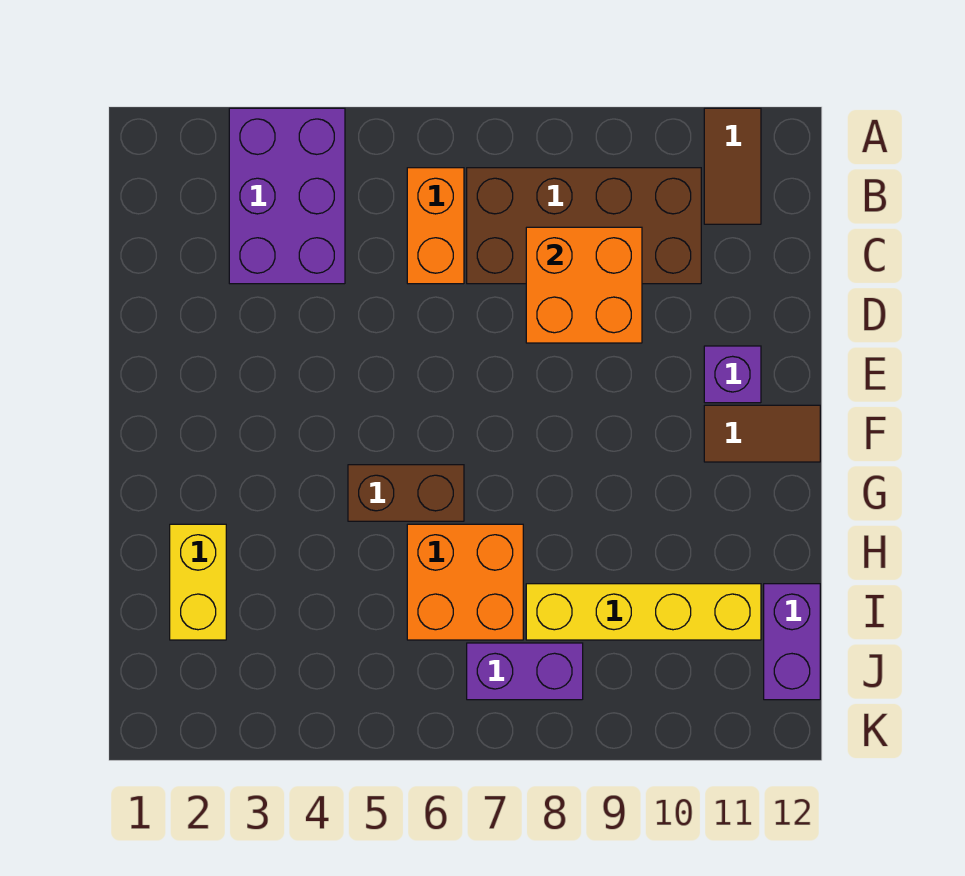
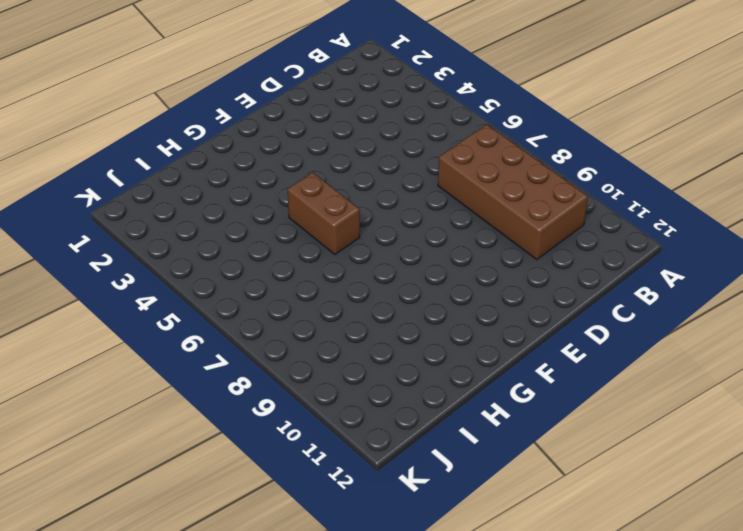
none -> purple brick A3:C4 level 1
none -> brown tile A11:B11 level 1
none -> orange brick B6:C6 level 1

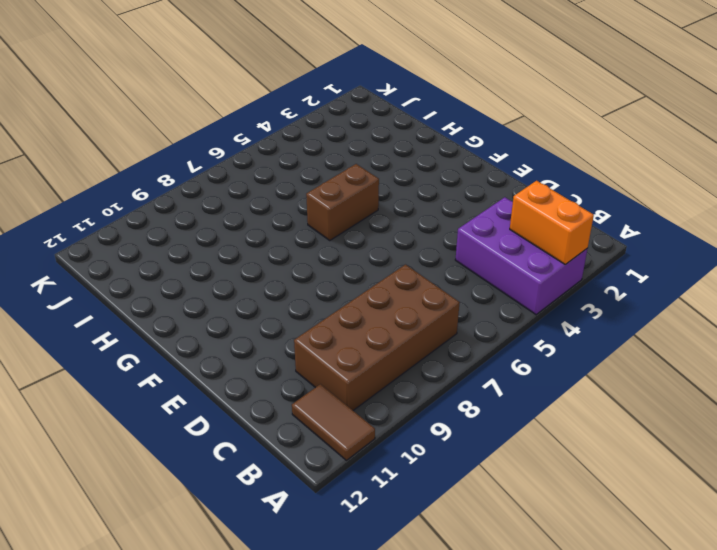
orange brick A3:B3 level 2 -> orange brick B6:C6 level 1
none -> purple brick E11 level 1
none -> brown tile F11:F12 level 1
none -> yellow brick H2:I2 level 1

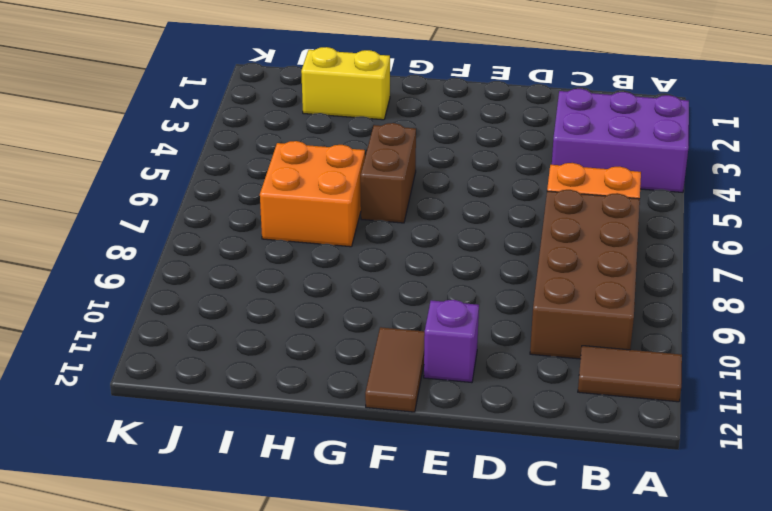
none -> yellow brick I8:I11 level 1
none -> purple brick I12:J12 level 1
none -> purple brick J7:J8 level 1

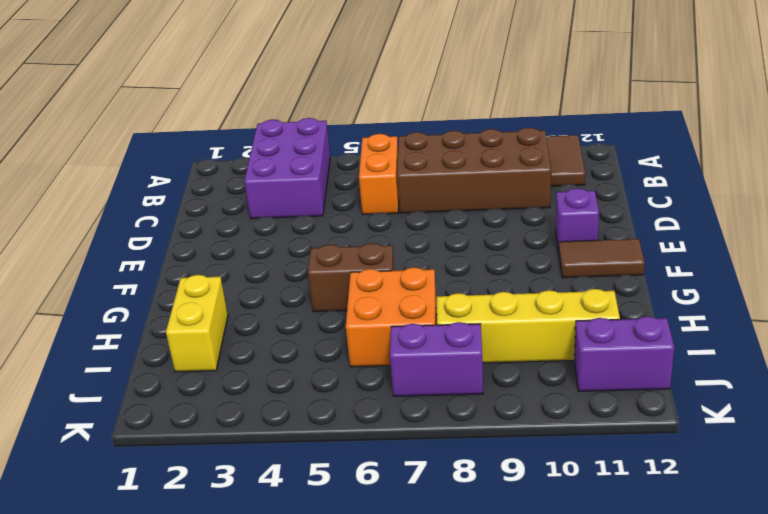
purple brick J11:J12 level 1 -> purple brick I12:J12 level 1
none -> orange brick C8:D9 level 2

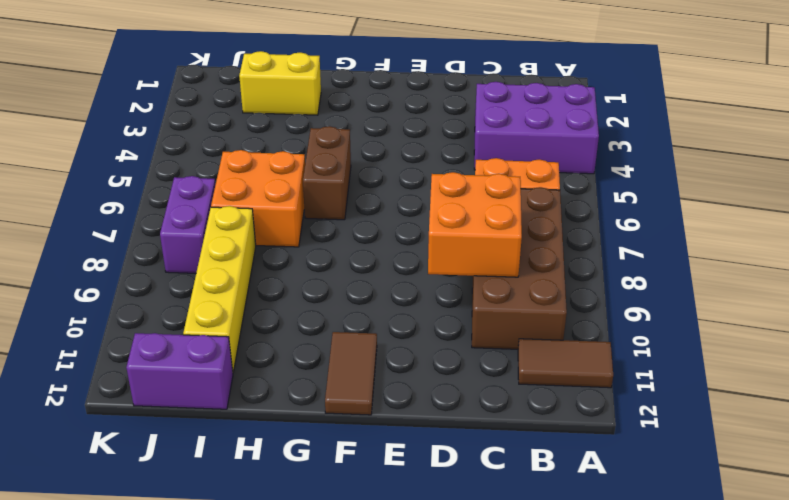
none -> purple brick E11 level 1

